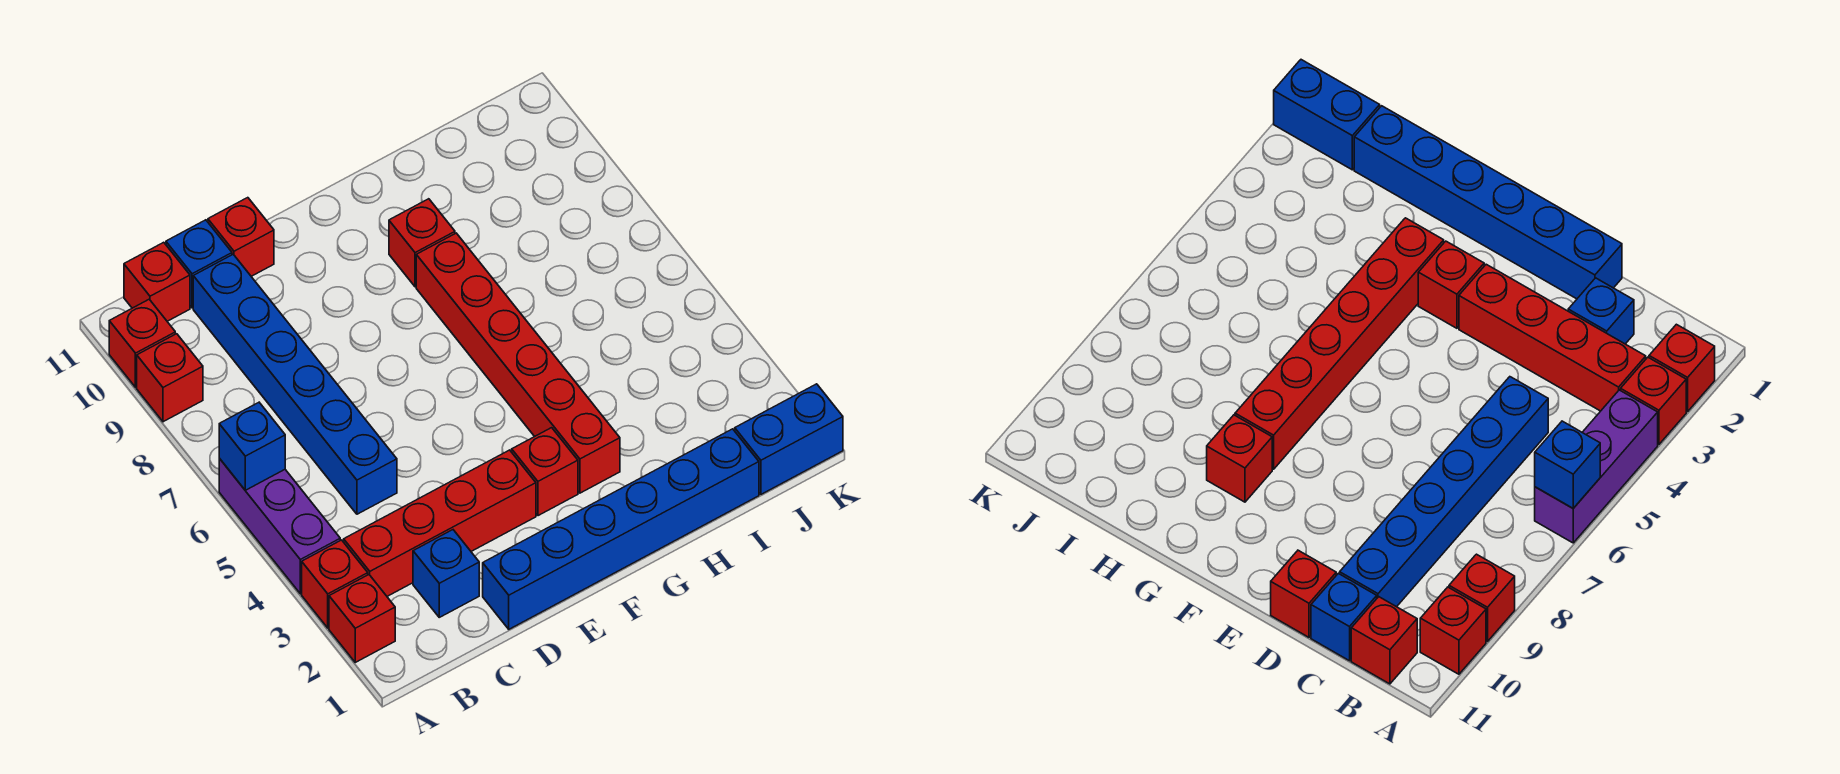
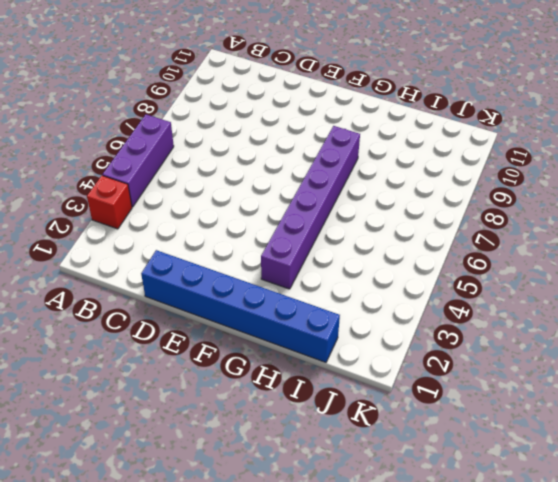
purple brick G3:G8 level 1 -> red brick G3:G8 level 1
none -> red brick A2 level 1
none -> red brick A9 level 1
none -> red brick A10 level 1

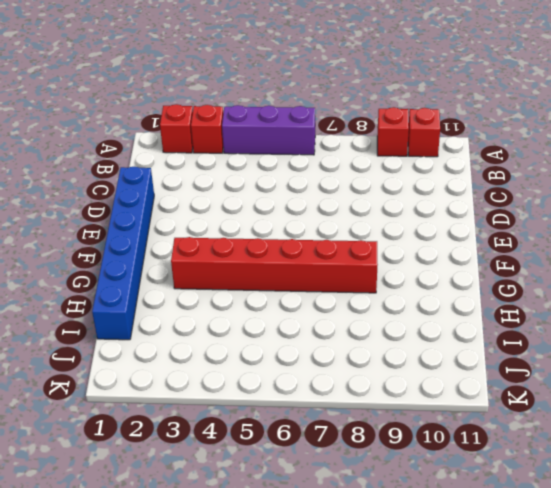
none -> red brick B3:E3 level 1
none -> red brick B11 level 1
none -> blue brick C2 level 1

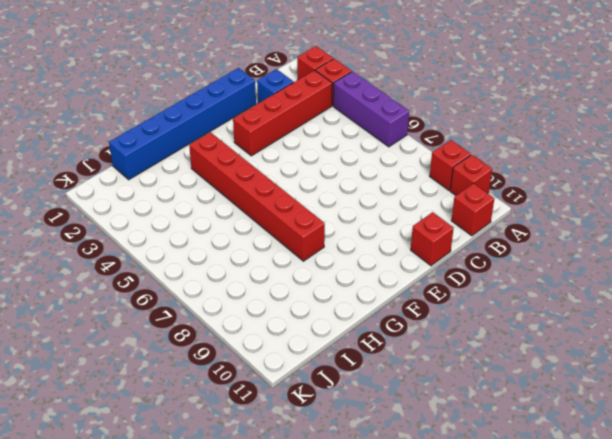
none -> blue brick C5:C10 level 1
none -> blue brick C11 level 1
none -> red brick F3 level 1

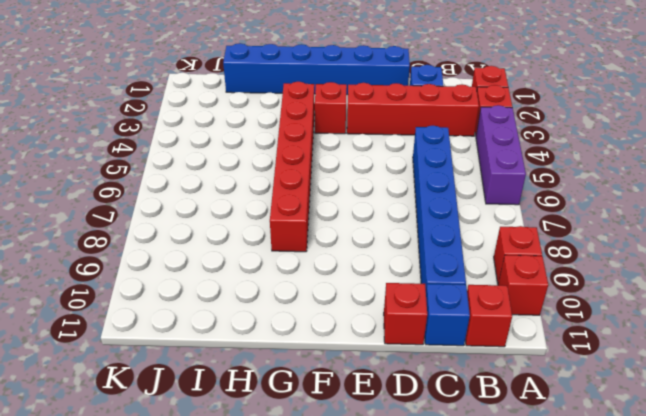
none -> red brick G9 level 1
none -> blue brick J1:K1 level 1
none -> blue brick A6 level 2

